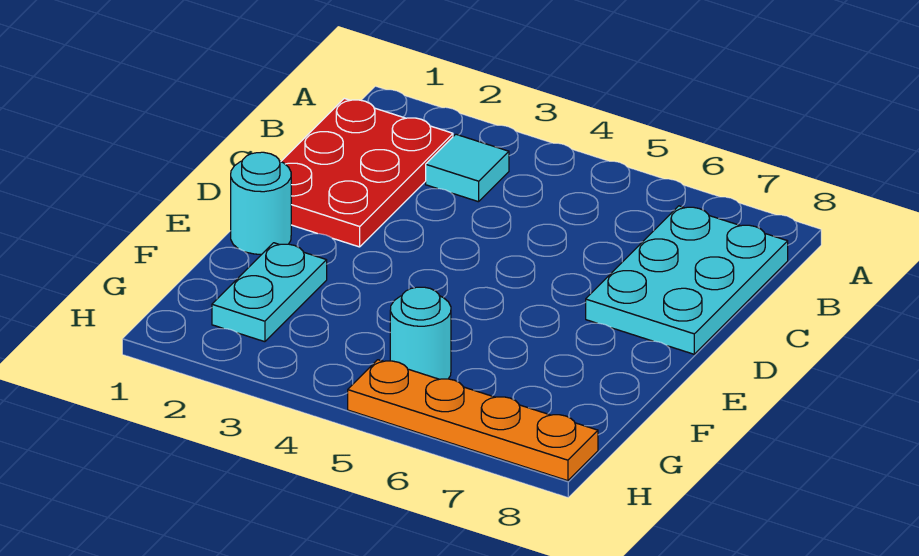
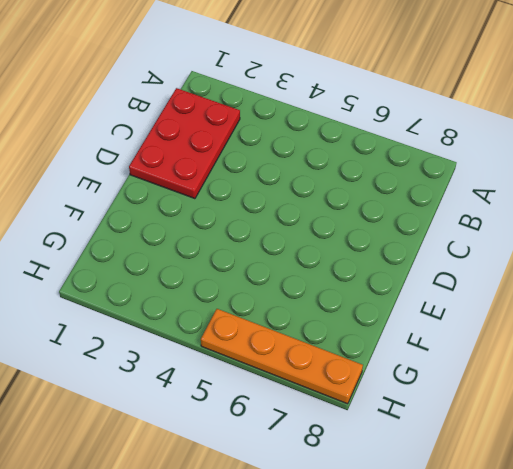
none -> cyan tile B3 level 1
none -> cyan plate B7:D8 level 1

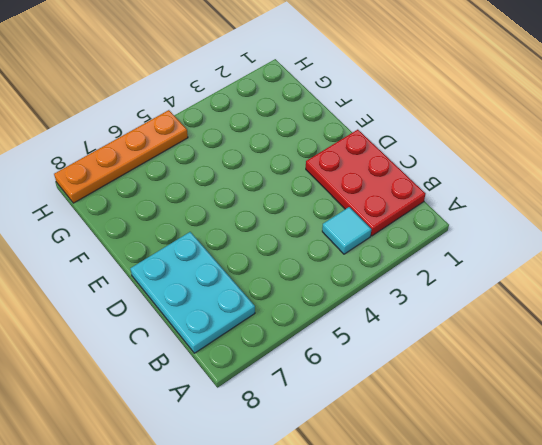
none -> cyan round brick E1 level 1
none -> cyan plate F2:G2 level 1

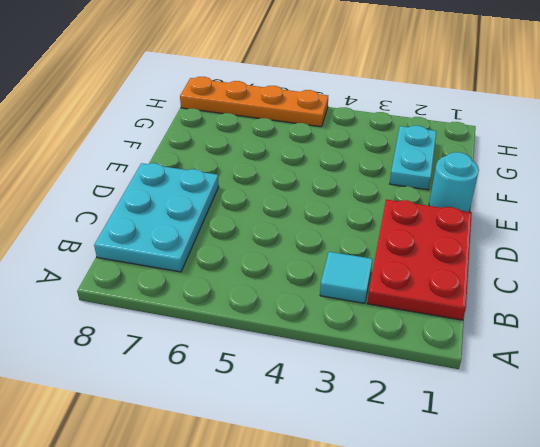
none -> cyan round brick G5 level 1

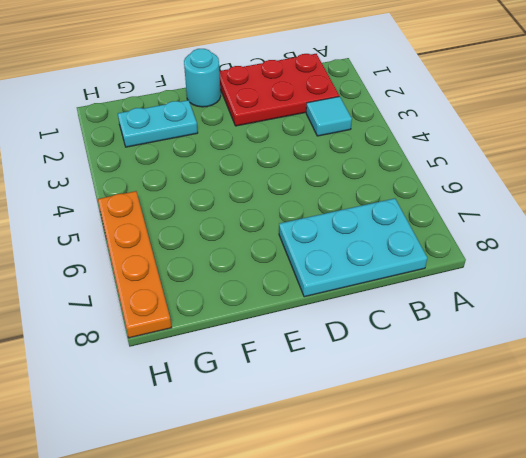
none -> cyan round brick G5 level 1

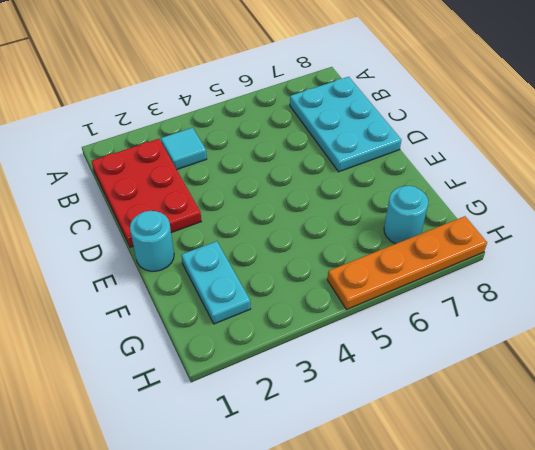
cyan round brick G7 level 1 -> cyan round brick G5 level 1

